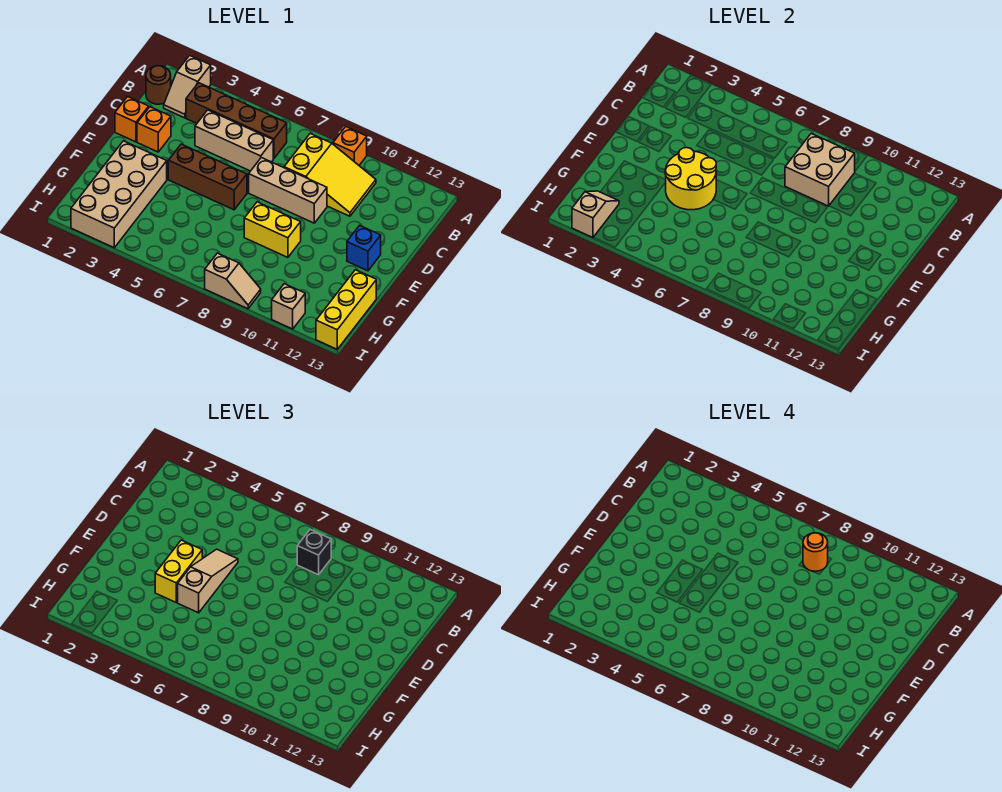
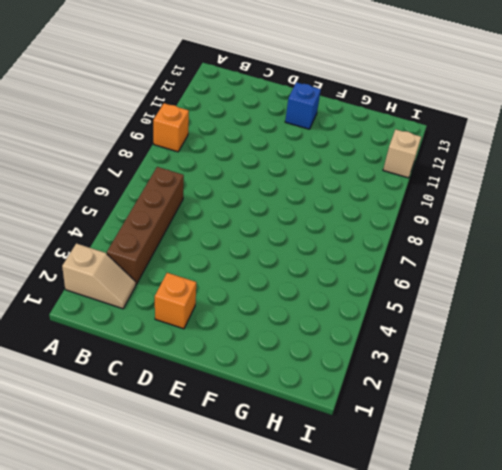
none -> brown round brick B1 level 1
none -> yellow slope B8:C10 level 1 top 8
none -> tan brick C4:C6 level 1

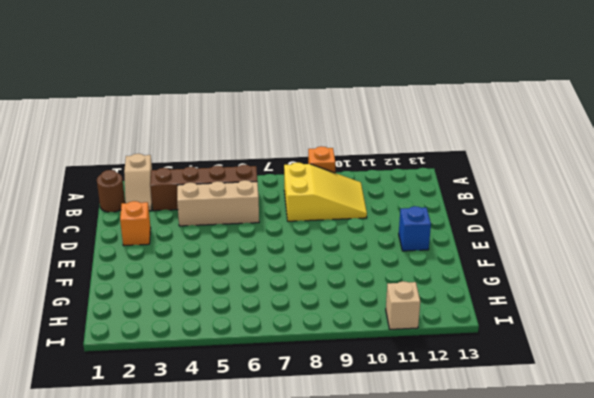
none -> orange brick D1 level 1
none -> tan brick D7:D9 level 1
none -> brown brick E4:E6 level 1

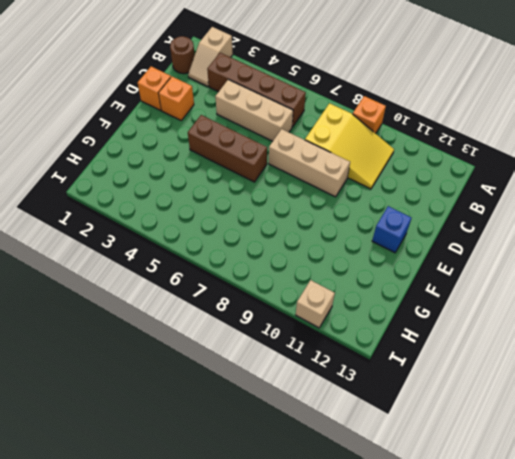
none -> tan brick F2:I3 level 1
none -> yellow brick F8:F9 level 1
none -> yellow brick G13:I13 level 1

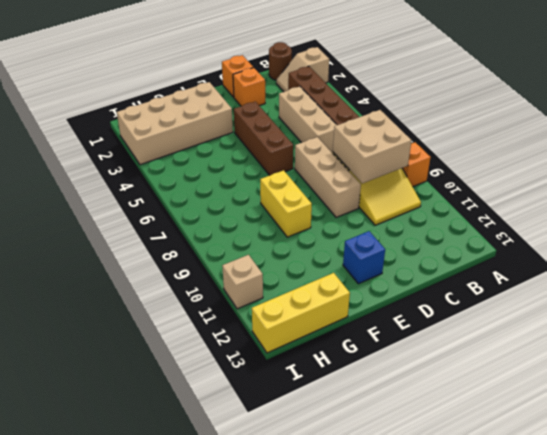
none -> tan slope I8:I9 level 1 top 8
none -> yellow round brick E4:F5 level 2
none -> tan slope H2:I2 level 2 top I

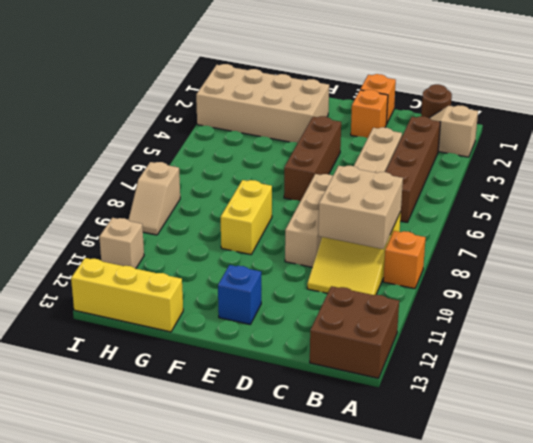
brown brick A12:B13 level 1 -> none
none -> yellow round brick E4:F5 level 2
none -> tan slope H2:I2 level 2 top I
none -> black brick B8 level 3

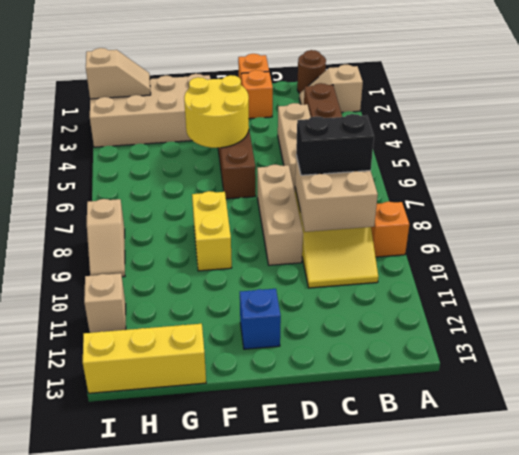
black brick B8:C8 level 3 -> black brick B8 level 3
none -> tan slope D5:F5 level 3 top F
none -> yellow brick E4:F4 level 3
none -> orange round brick B8 level 4

